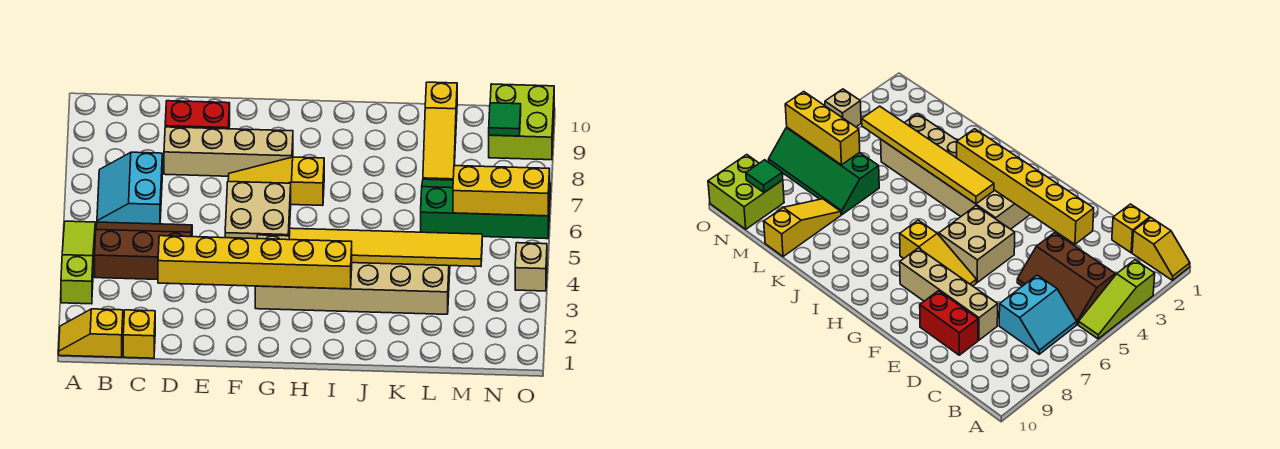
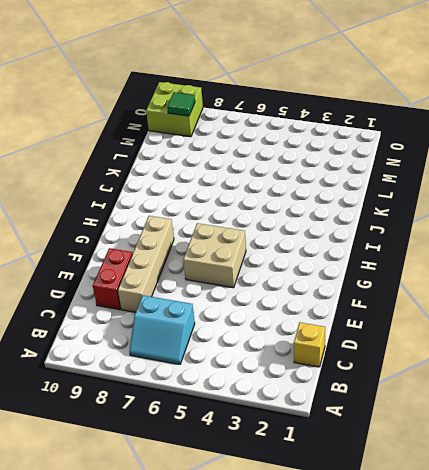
none -> yellow slope A1:B1 level 1 top B
none -> lime slope A3:A5 level 1 top 3
none -> brown slope B4:D5 level 1 top 4

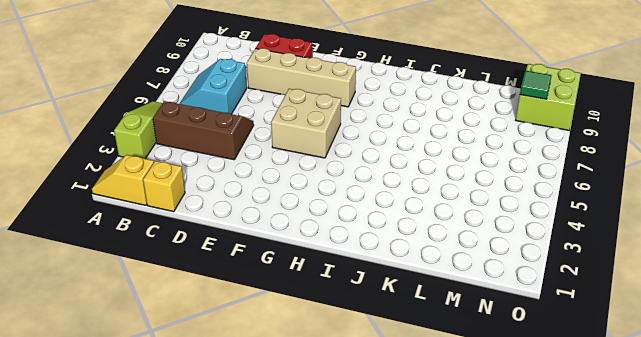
none -> yellow slope F7:H7 level 1 top H
none -> tan brick G3:L4 level 1
none -> green slope L6:O7 level 1 top 6

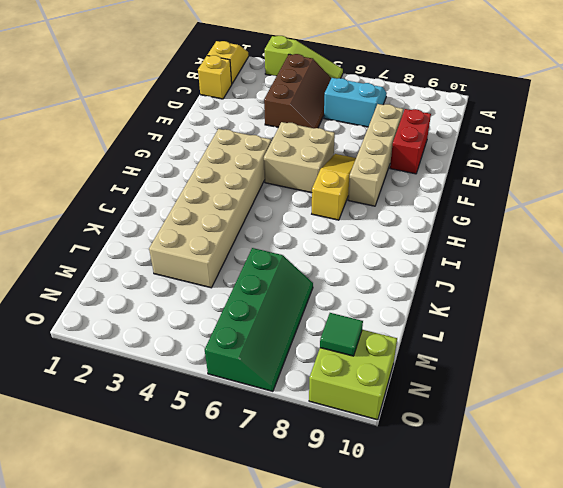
none -> yellow slope L8:L10 level 1 top 10
none -> tan brick O4 level 1
none -> yellow brick D3:I3 level 2

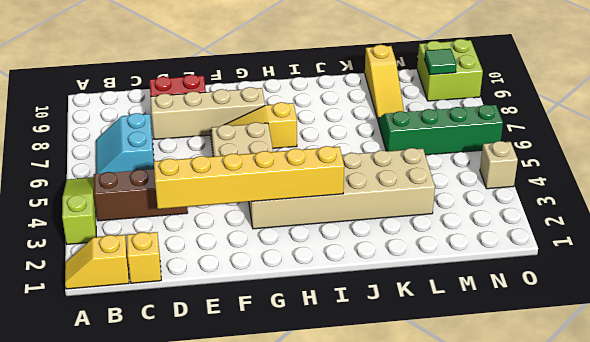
none -> yellow tile H4:M4 level 2
none -> yellow brick M6:O6 level 2

